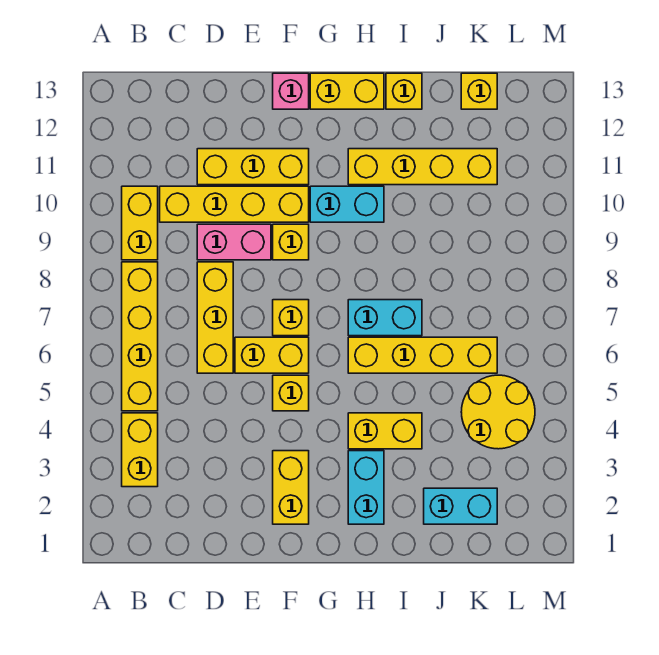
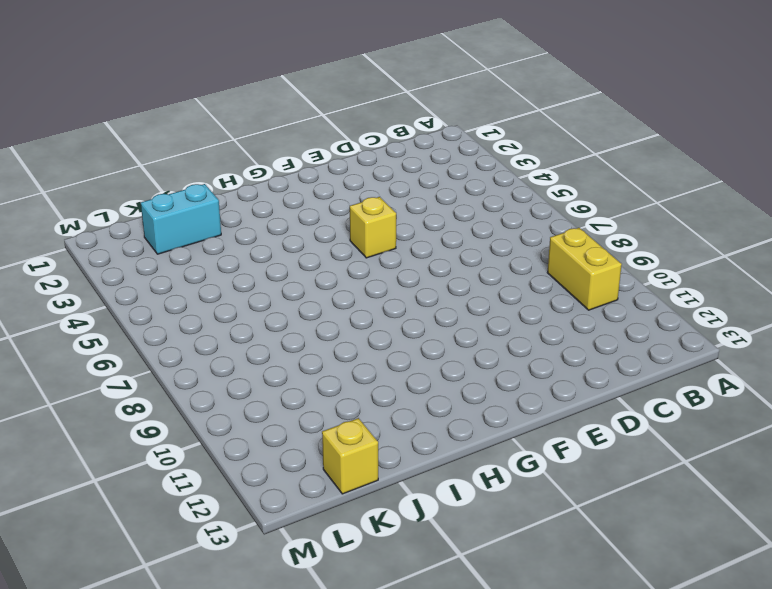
none -> yellow brick B3:B4 level 1
none -> yellow brick B5:B8 level 1
none -> yellow brick C10:F10 level 1

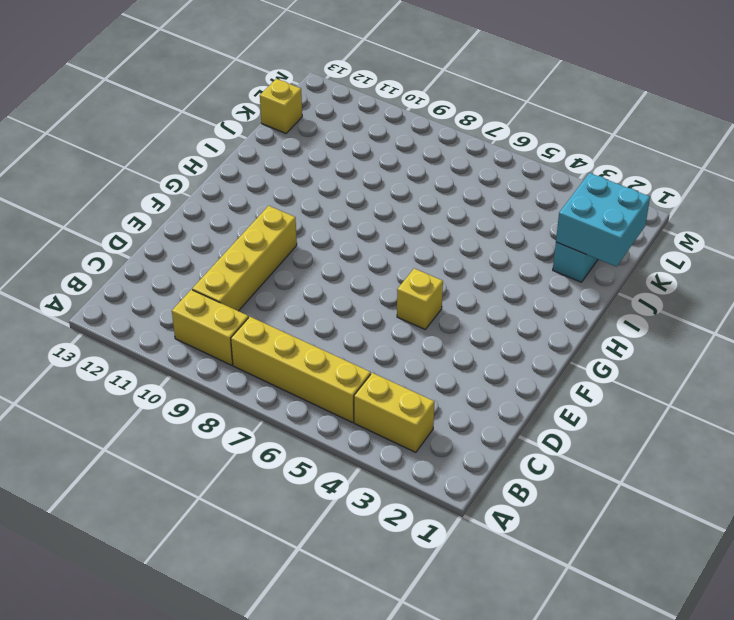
cyan brick J1:K2 level 2 -> none
none -> yellow brick D6:D8 level 1
none -> pink brick D9:E9 level 1
none -> yellow brick D11:F11 level 1

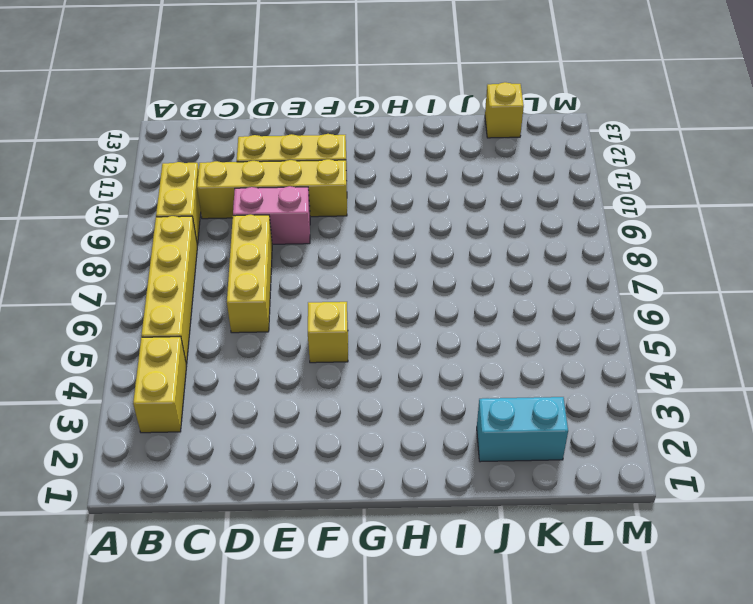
none -> yellow brick E6:F6 level 1
none -> yellow brick F2:F3 level 1
none -> yellow brick F7 level 1

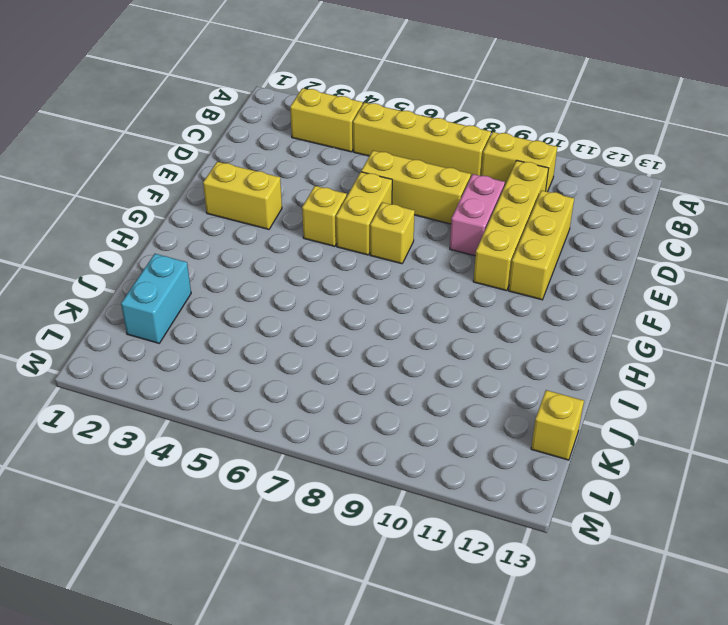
none -> yellow brick F9 level 1
none -> pink brick F13 level 1
none -> cyan brick G10:H10 level 1

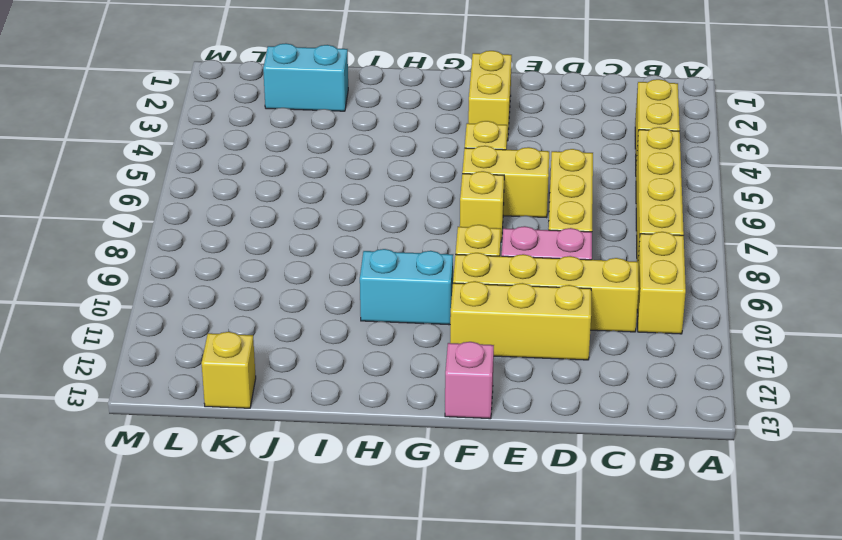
none -> yellow brick G13:H13 level 1
none -> cyan brick H2:H3 level 1
none -> yellow brick H4:I4 level 1

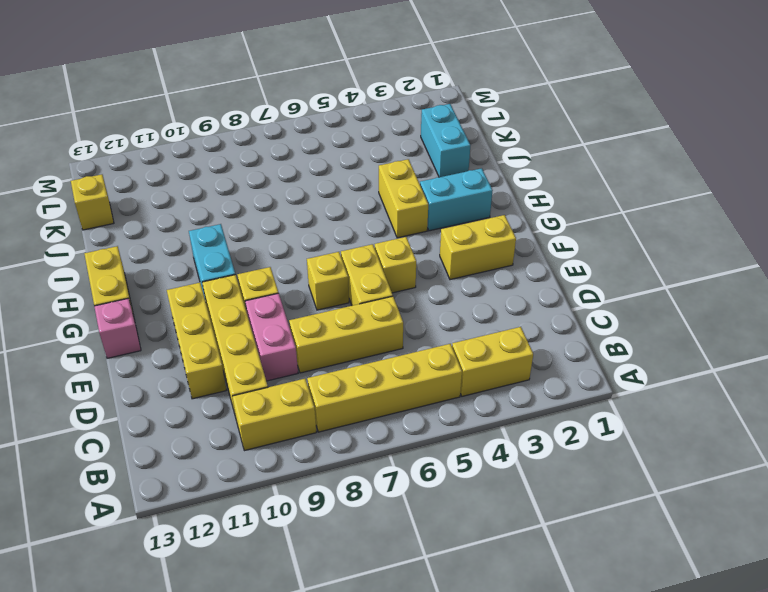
none -> yellow brick H6:K6 level 1
none -> cyan brick H7:I7 level 1
none -> yellow brick H11:K11 level 1

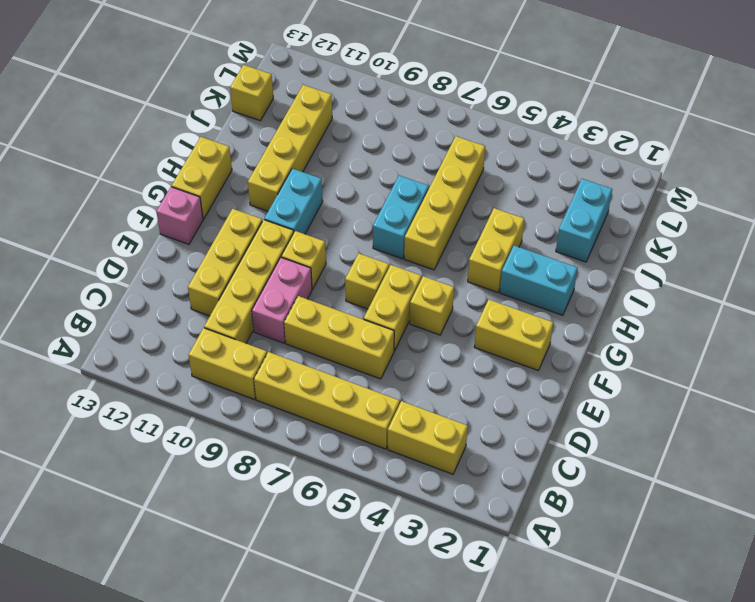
none -> yellow brick I13 level 1
none -> yellow round brick K4:L5 level 1

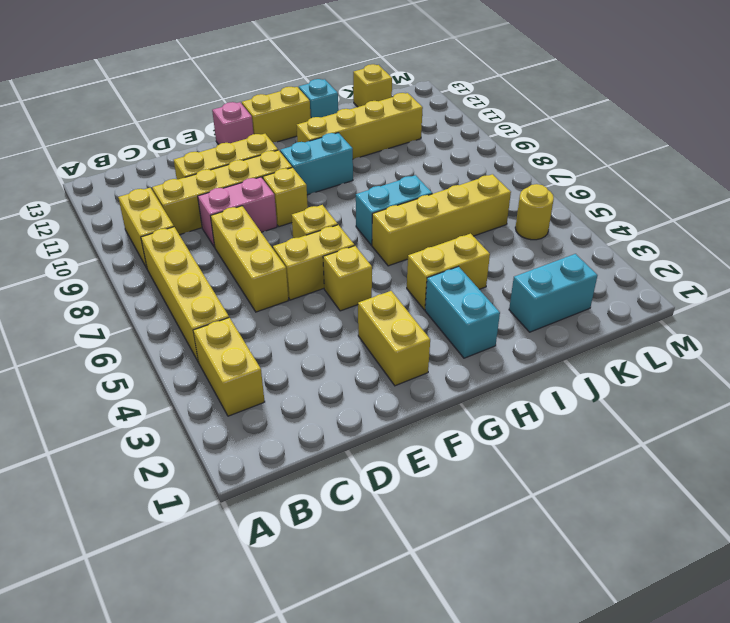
cyan brick I13 level 1 -> yellow brick I13 level 1
yellow round brick L5 level 1 -> yellow round brick K4:L5 level 1

